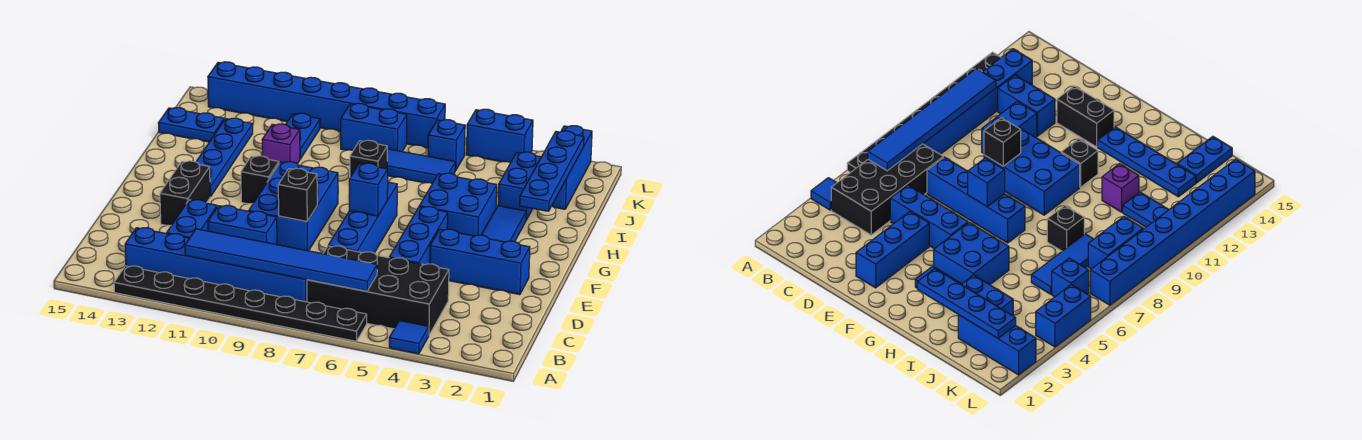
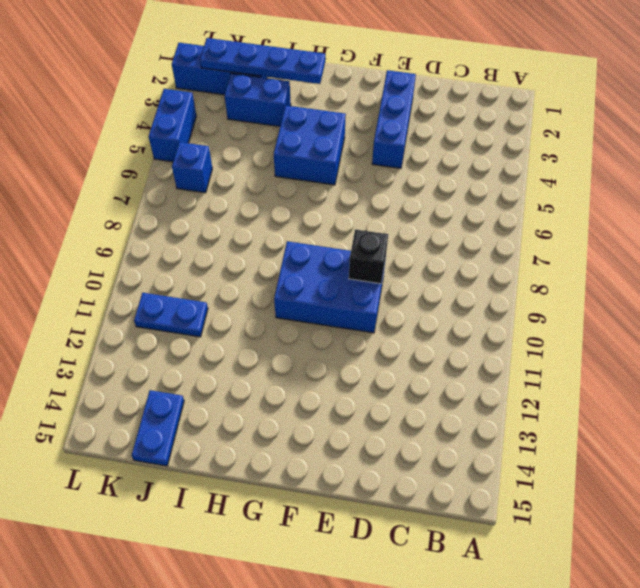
none -> blue tile A4 level 1
none -> black plate A6:A13 level 1
none -> black brick B4:C7 level 1
none -> blue brick B8:B13 level 1

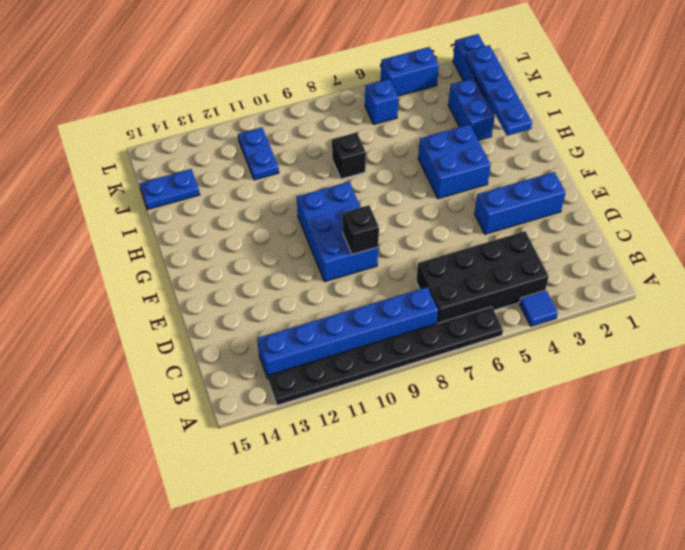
none -> blue brick C12:D12 level 1
none -> blue brick D5:F5 level 1
none -> blue brick D7:G7 level 1
none -> blue brick D10:D11 level 1

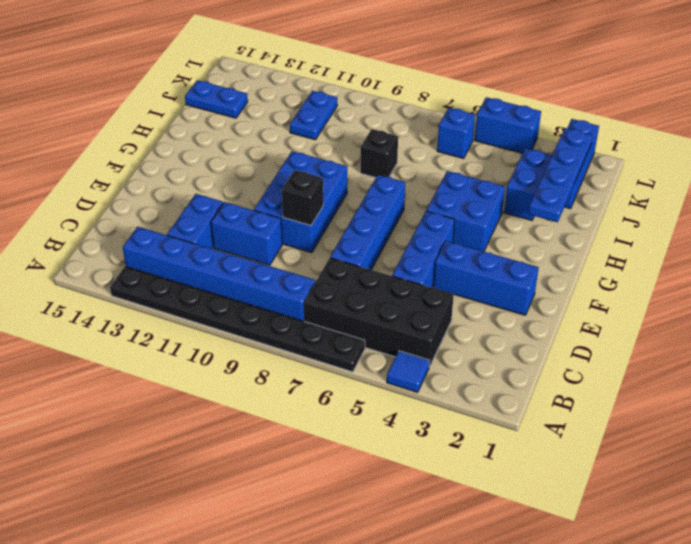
none -> black brick E13:F13 level 1
none -> blue tile G3:H3 level 1
none -> black brick G11 level 1
none -> blue plate G13:J13 level 1

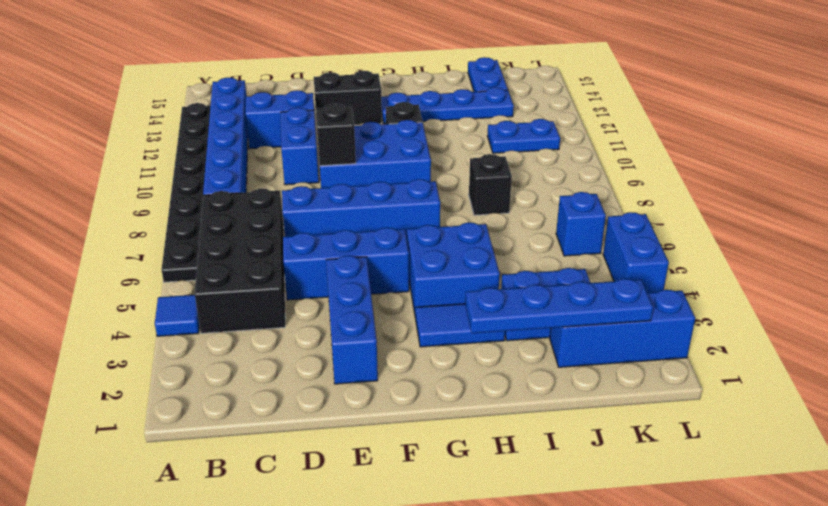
none -> purple brick I11 level 1
none -> blue tile J6:J8 level 1
none -> blue brick K8:K9 level 1
none -> blue brick L7:L14 level 1

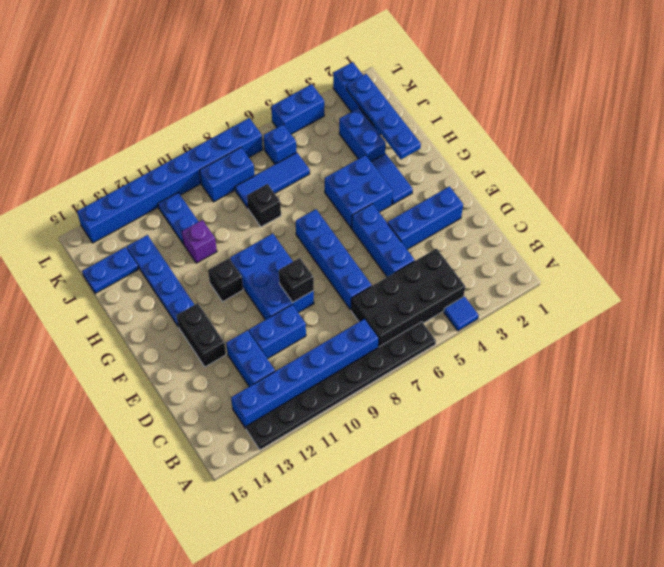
none -> blue tile B6:B11 level 2
none -> blue brick F7 level 2

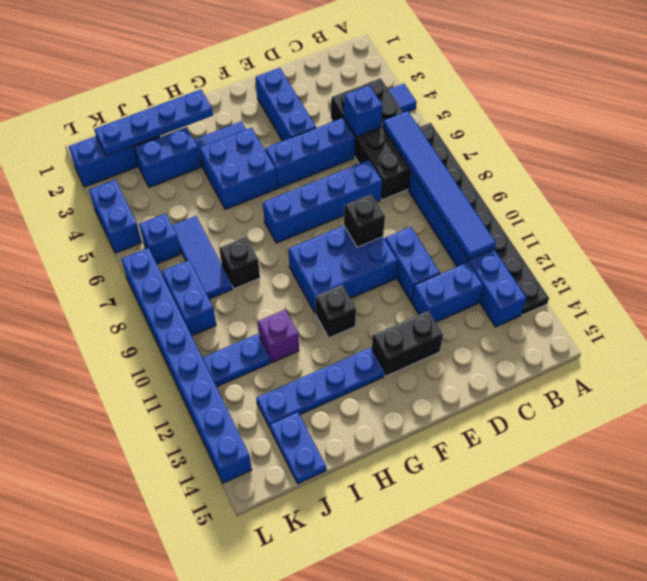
blue brick C5 level 2 -> blue brick F7 level 2

